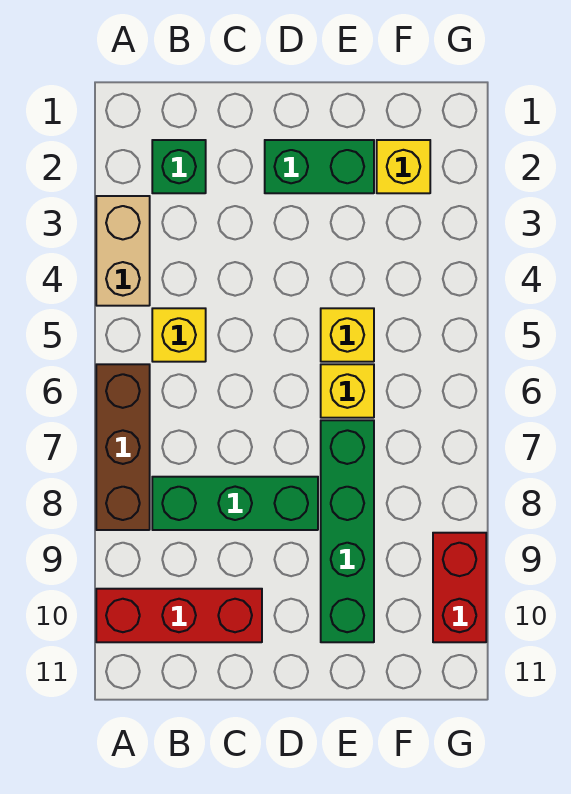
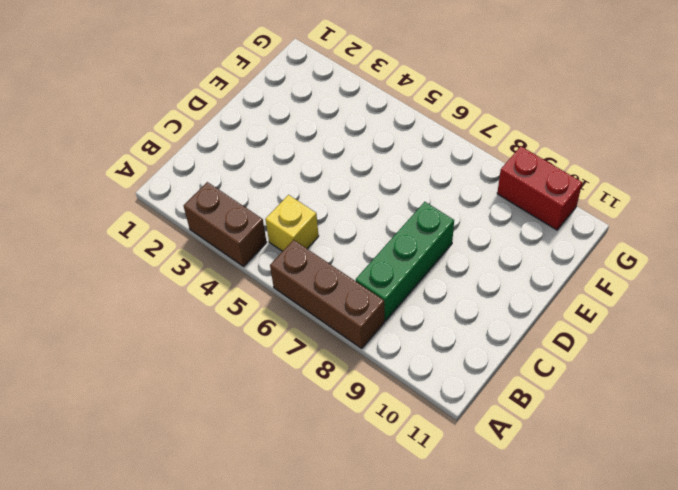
brown brick A3:A4 level 1 -> tan brick A3:A4 level 1
none -> red brick A10:C10 level 1
none -> green brick B2 level 1
none -> green brick D2:E2 level 1

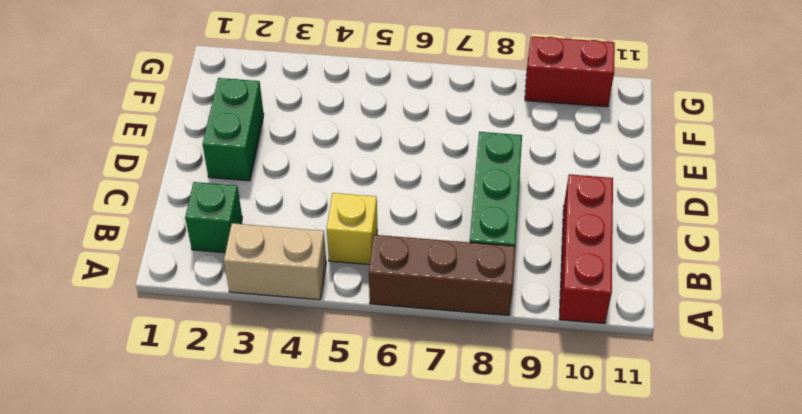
none -> yellow brick E5 level 1
none -> yellow brick E6 level 1
none -> green brick E7:E10 level 1

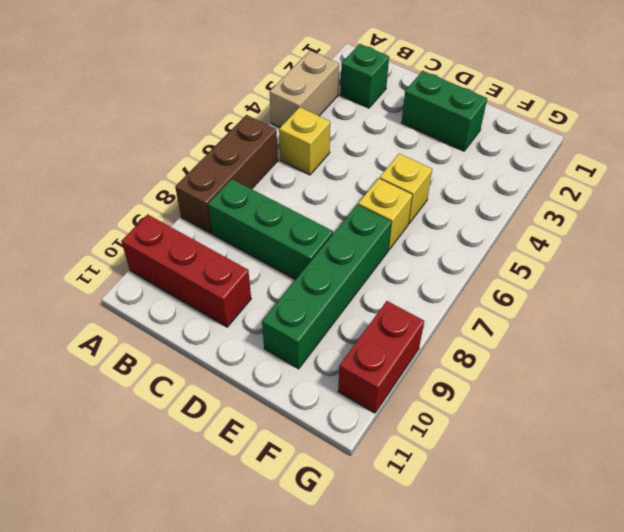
none -> yellow brick F2 level 1

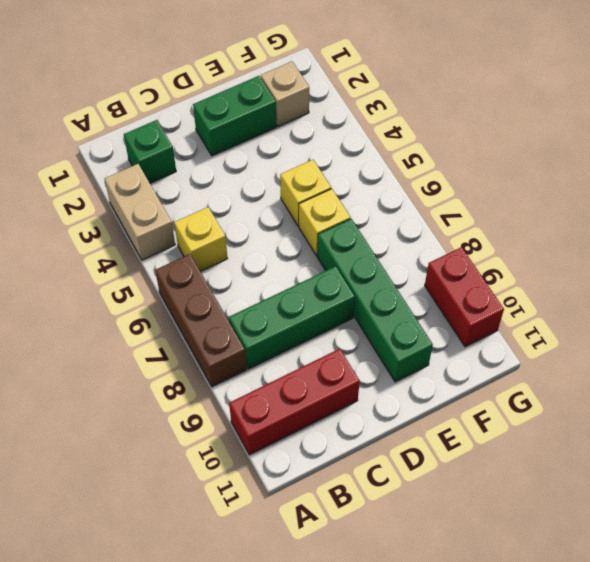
tan brick F2 level 1 -> yellow brick F2 level 1

